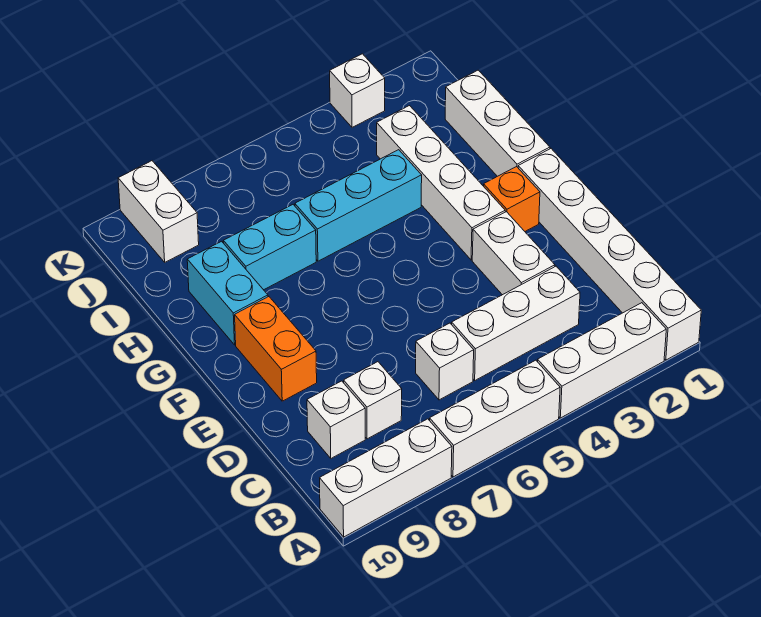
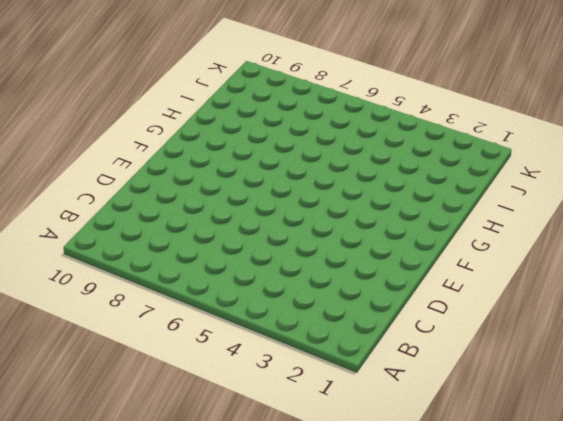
none -> white brick A1:F1 level 1
none -> white brick A2:A4 level 1
none -> white brick A5:A7 level 1

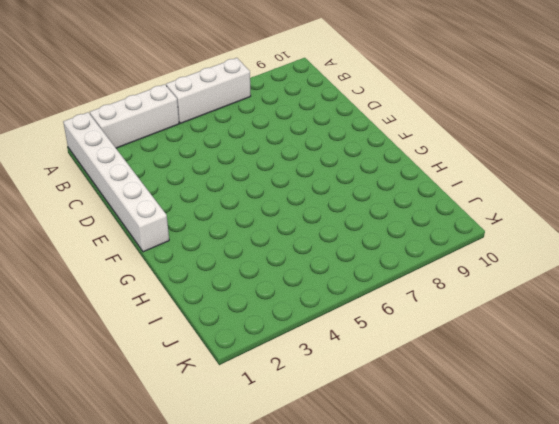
none -> white brick A8:A10 level 1
none -> white brick C3:C5 level 1
none -> white brick C6 level 1

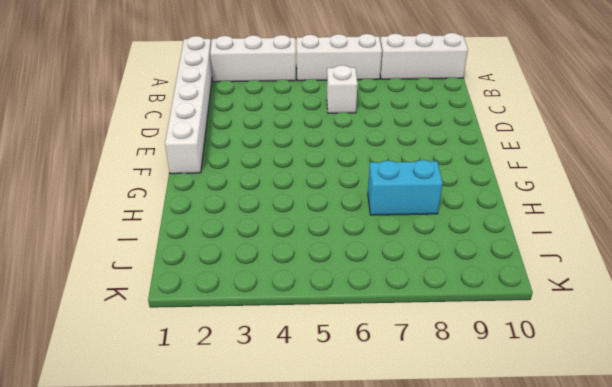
none -> white brick C3:C5 level 1
none -> white brick C8 level 1
none -> white brick C9 level 1

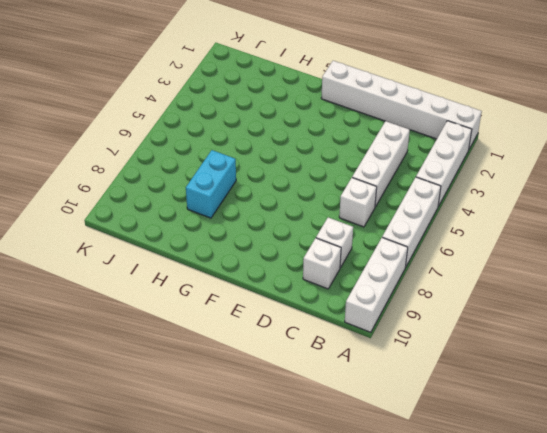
none -> white brick D3:E3 level 1
none -> orange brick E9:F9 level 1
none -> orange brick F2 level 1

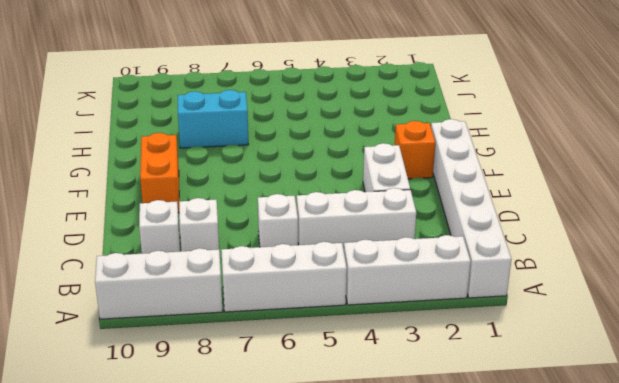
none -> white brick F3:I3 level 1
none -> white brick G1:I1 level 1
none -> cyan brick G9:H9 level 1

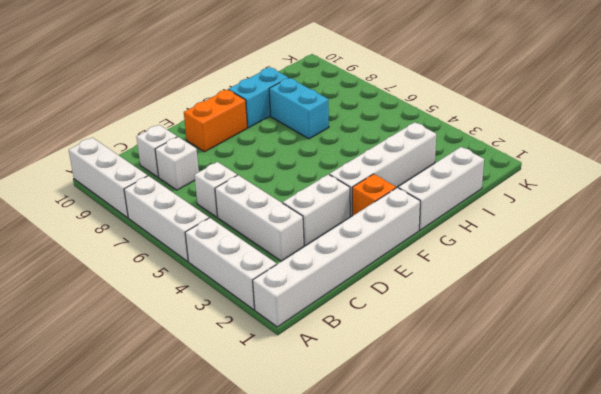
none -> cyan brick H4:H6 level 1
none -> white brick J9:K9 level 1
none -> white brick K3 level 1

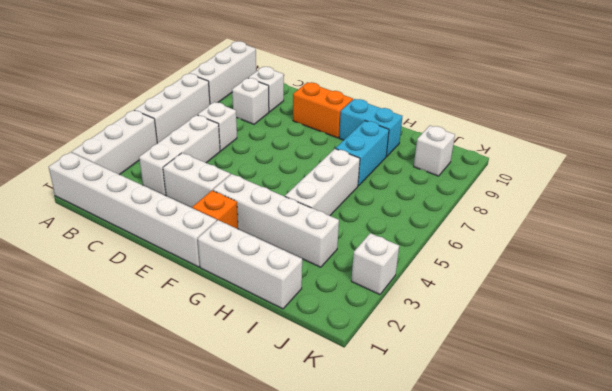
white brick H4:H6 level 1 -> cyan brick H4:H6 level 1
white brick J9 level 1 -> white brick J9:K9 level 1

